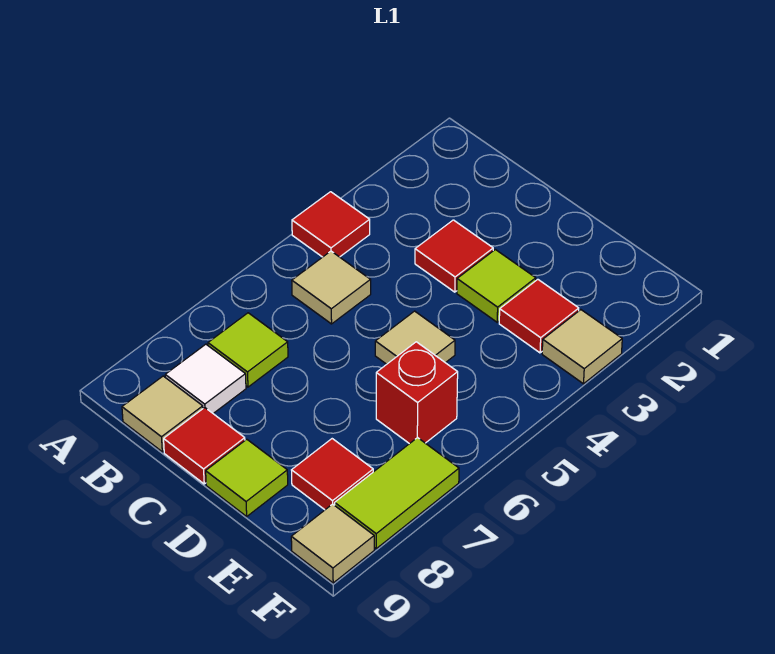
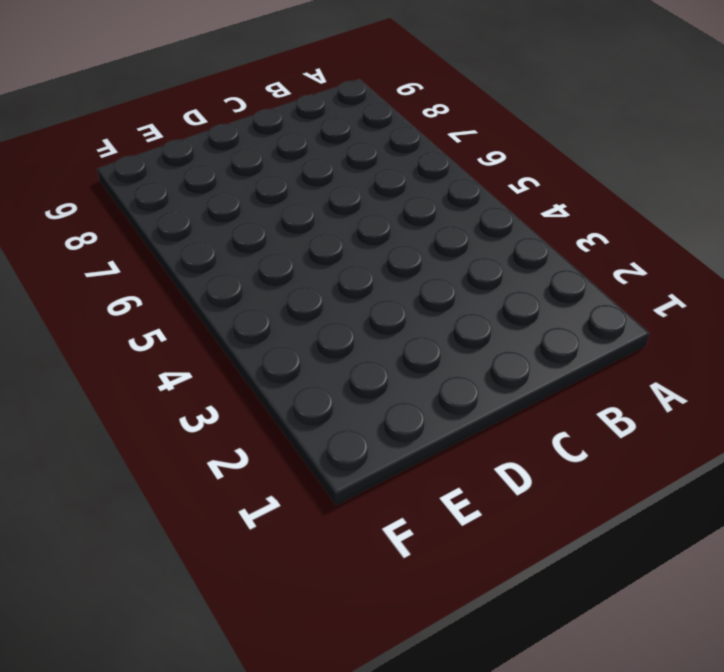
none -> red tile A4 level 1
none -> tan tile B5 level 1
none -> lime tile B7 level 1

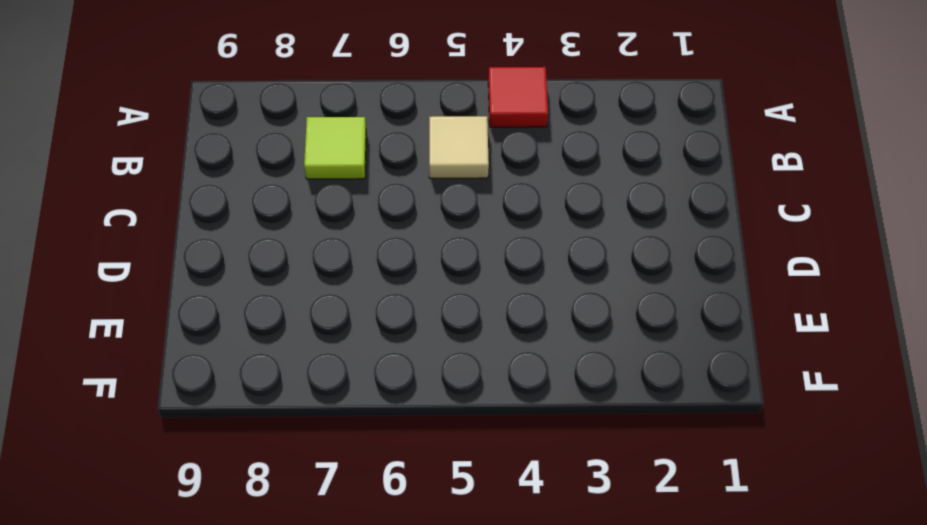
none -> white tile B8 level 1
none -> tan tile B9 level 1
none -> red tile C3 level 1

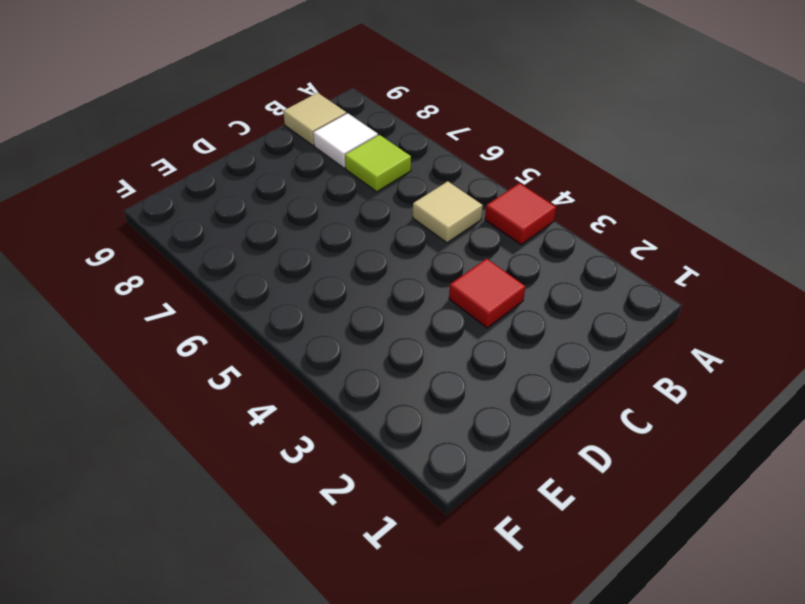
none -> red tile C9 level 1
none -> lime tile D3 level 1
none -> tan tile D5 level 1

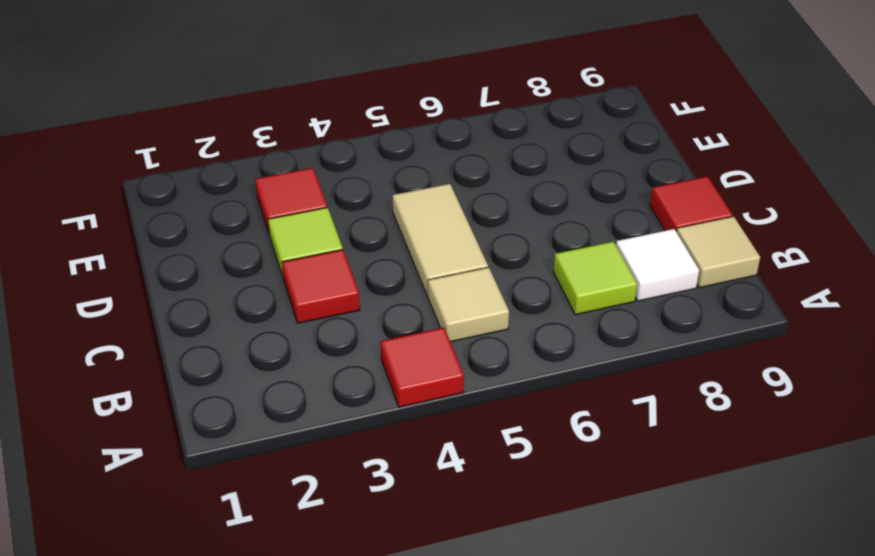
tan tile C5:D5 level 1 -> tan tile D5 level 1
none -> lime tile D9 level 1
none -> red brick E6 level 1
none -> red tile E8 level 1

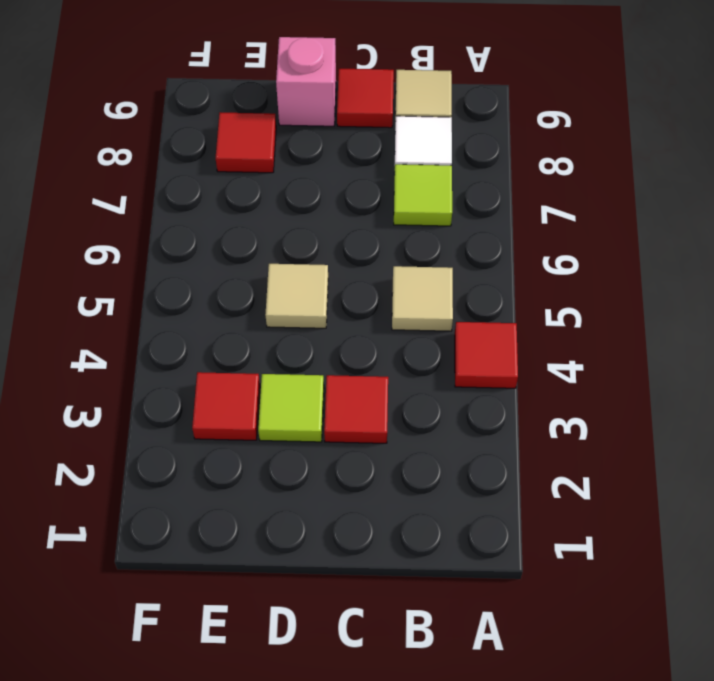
pink brick D9 level 1 -> lime tile D9 level 1
none -> red brick E6 level 1
none -> tan tile F3 level 1
none -> lime tile F7:F8 level 1

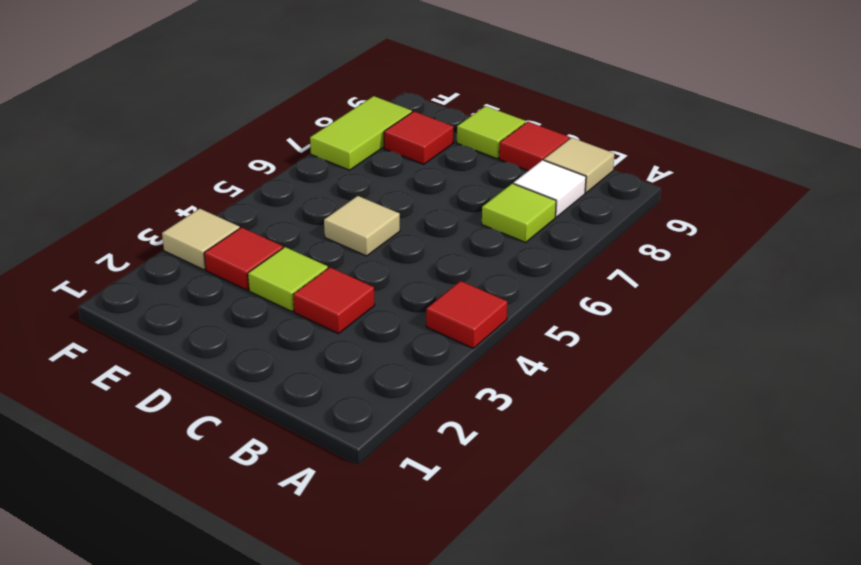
none -> tan tile B5 level 1
none -> red brick E6 level 1
none -> tan tile F9 level 1

